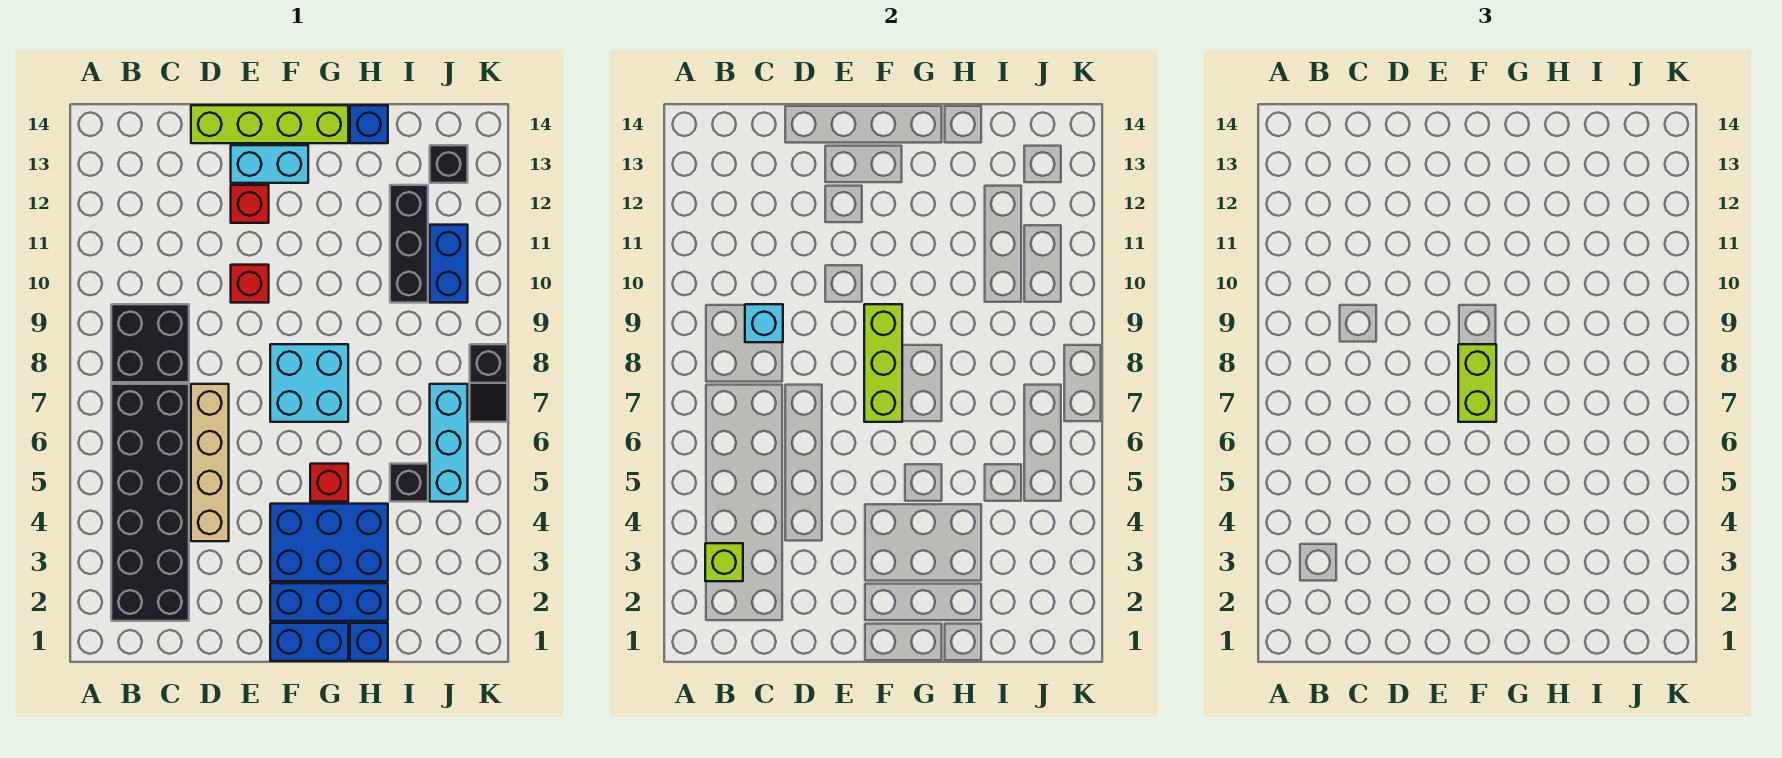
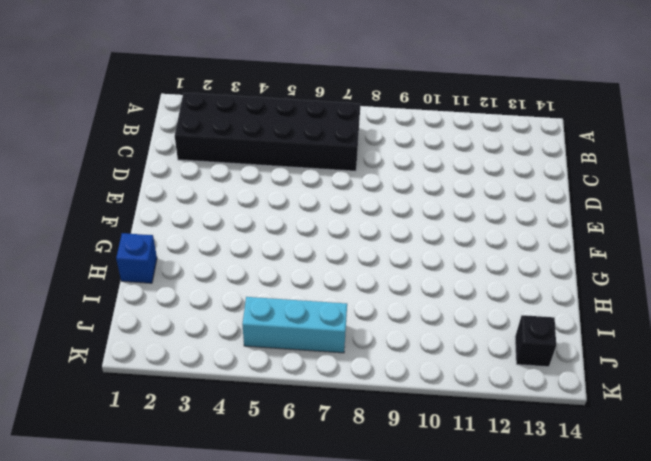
none -> black brick B8:C9 level 1
none -> tan brick D4:D7 level 1
none -> lime brick D14:G14 level 1

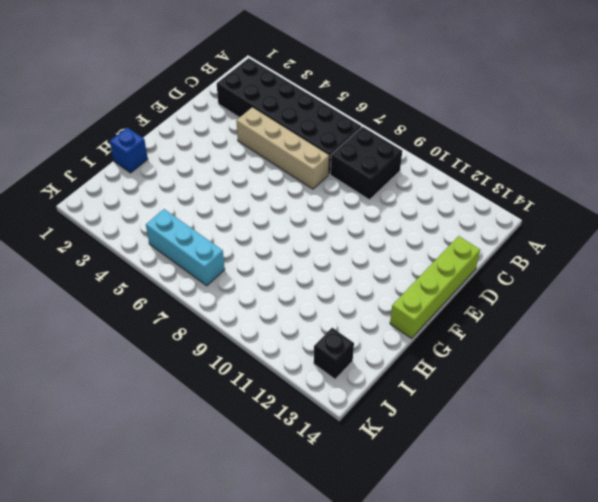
none -> red brick E10 level 1
none -> red brick E12 level 1
none -> cyan brick E13:F13 level 1

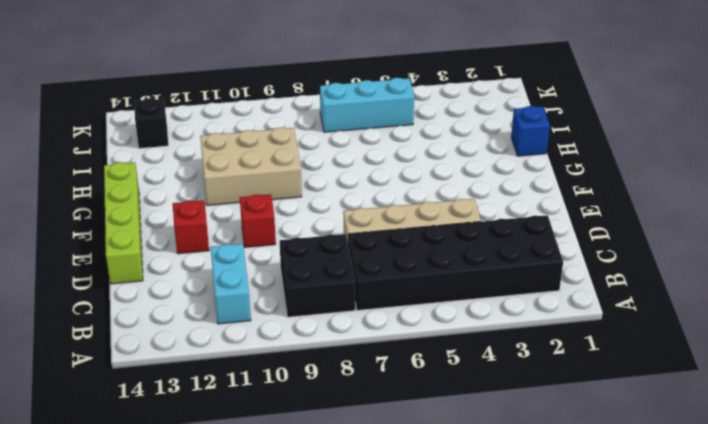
cyan brick B11:C11 level 1 -> cyan brick E13:F13 level 1
tan brick G9:H11 level 1 -> none
none -> blue brick F1:G1 level 1
none -> blue brick F2:H2 level 1
none -> blue brick F3:H4 level 1

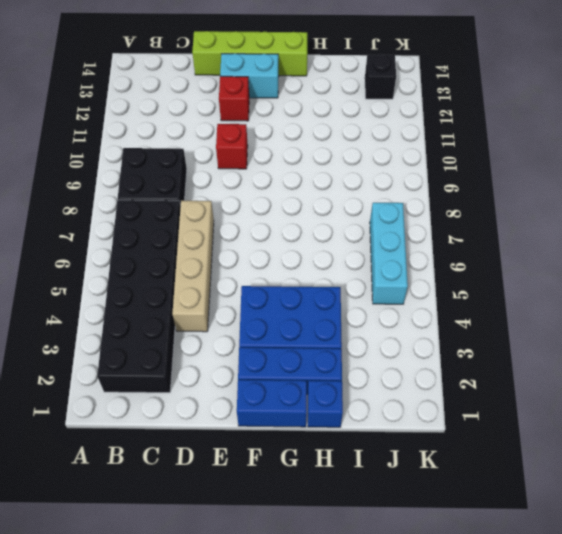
none -> cyan brick F7:G8 level 1
none -> red brick G5 level 1
none -> blue brick H14 level 1

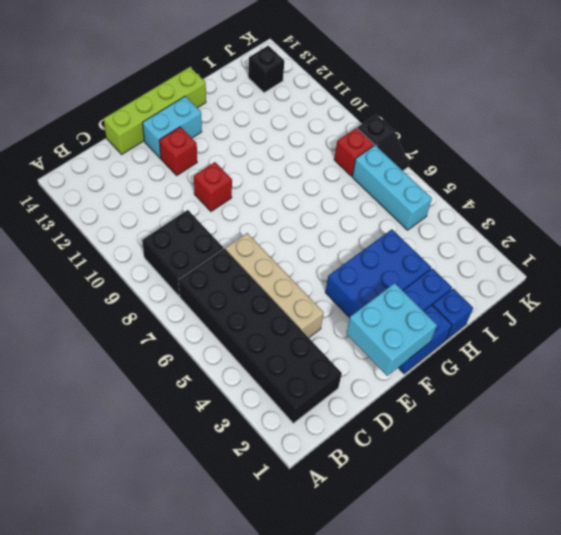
cyan brick E1:F2 level 2 -> cyan brick F7:G8 level 1
red brick J8 level 1 -> red brick G5 level 1
none -> blue brick H14 level 1
none -> black brick I5 level 1
none -> black brick I10:I12 level 1

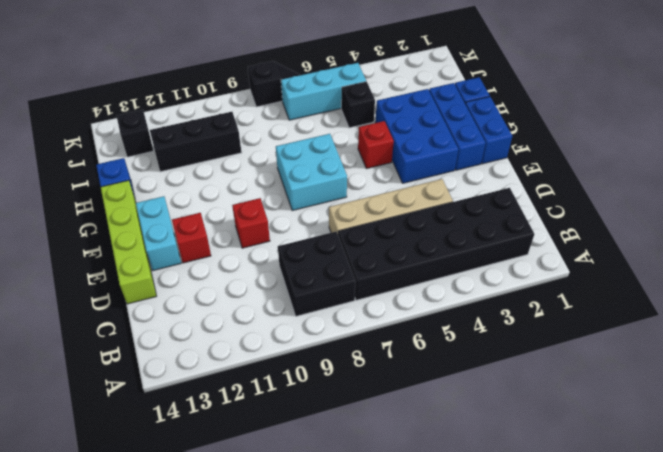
none -> blue brick J10:J11 level 1
none -> lime brick B3 level 2
none -> cyan brick C9 level 2

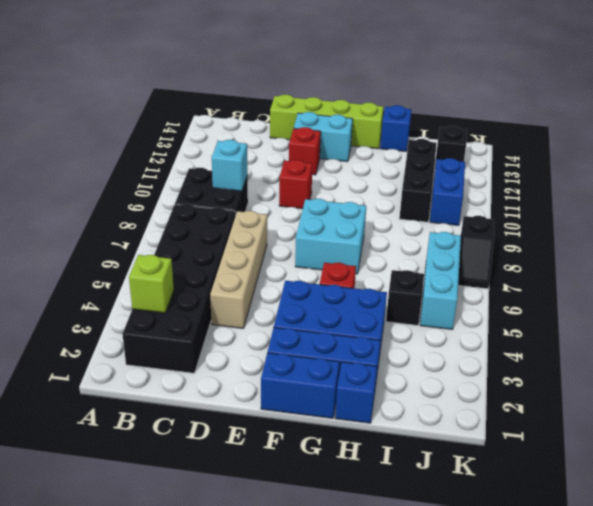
none -> lime brick F7:F9 level 2
none -> lime brick F7:F8 level 3

